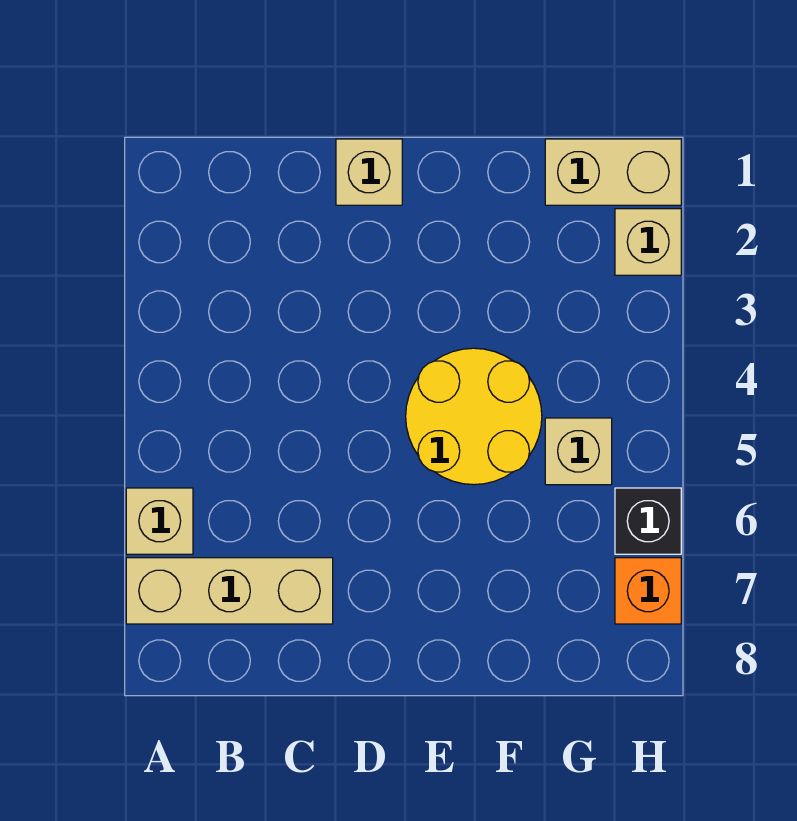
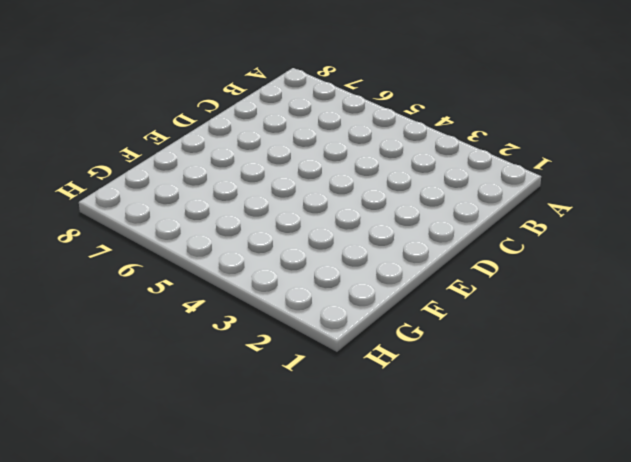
none -> tan brick A6 level 1
none -> tan brick A7:C7 level 1

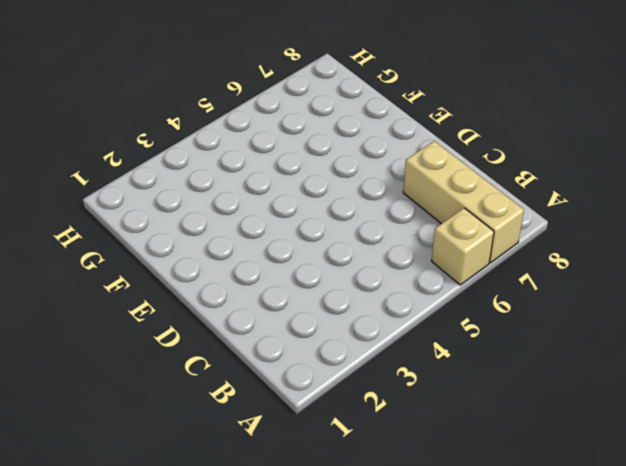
none -> tan brick D1 level 1
none -> yellow round brick E4:F5 level 1

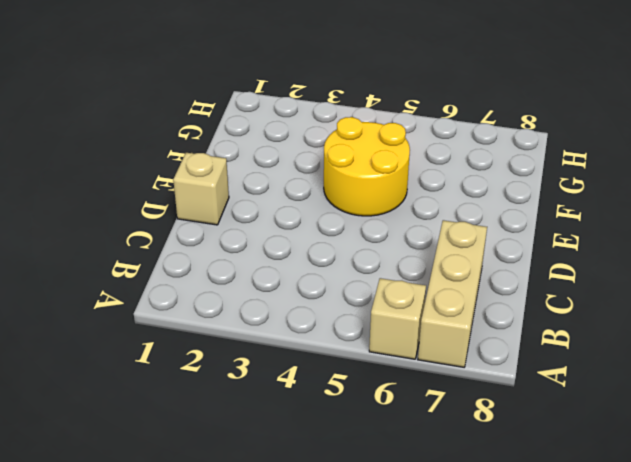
none -> tan brick G1:H1 level 1
none -> tan brick G5 level 1

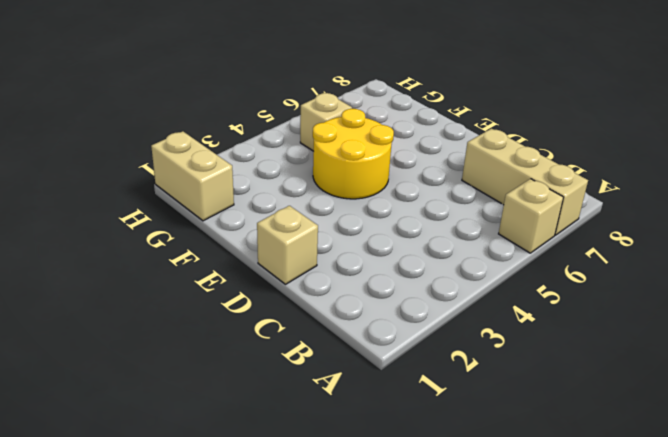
none -> tan brick H2 level 1
none -> black brick H6 level 1

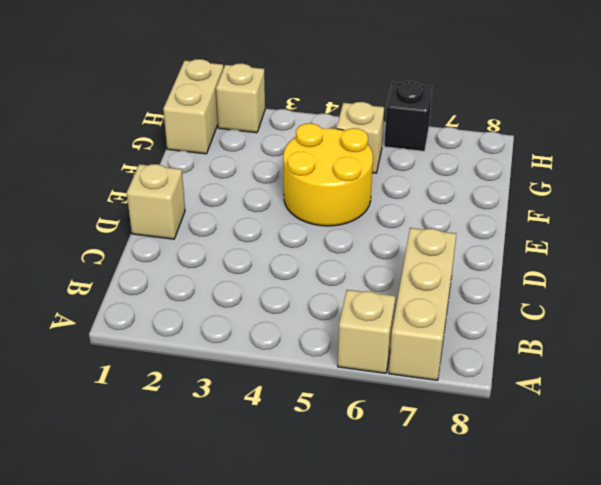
none -> orange brick H7 level 1

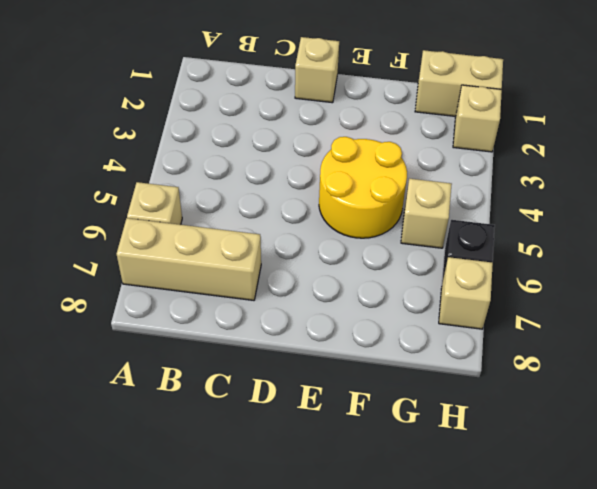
tan brick H7 level 1 -> orange brick H7 level 1

